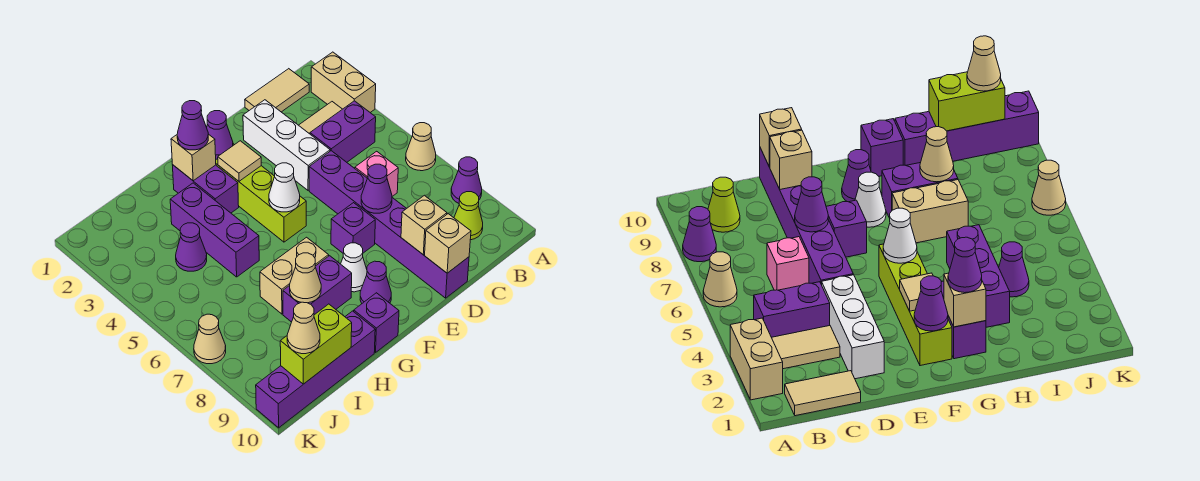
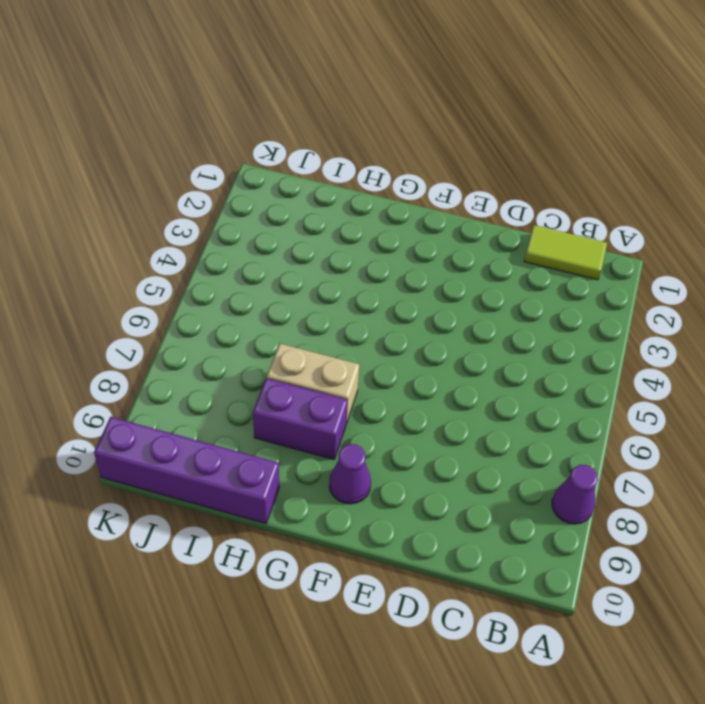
lime tile B1:C1 level 1 -> tan tile B1:C1 level 1
none -> tan brick A2:A3 level 1
none -> tan cone A6 level 1
none -> tan tile B3:C3 level 1
none -> purple brick B4:C4 level 1

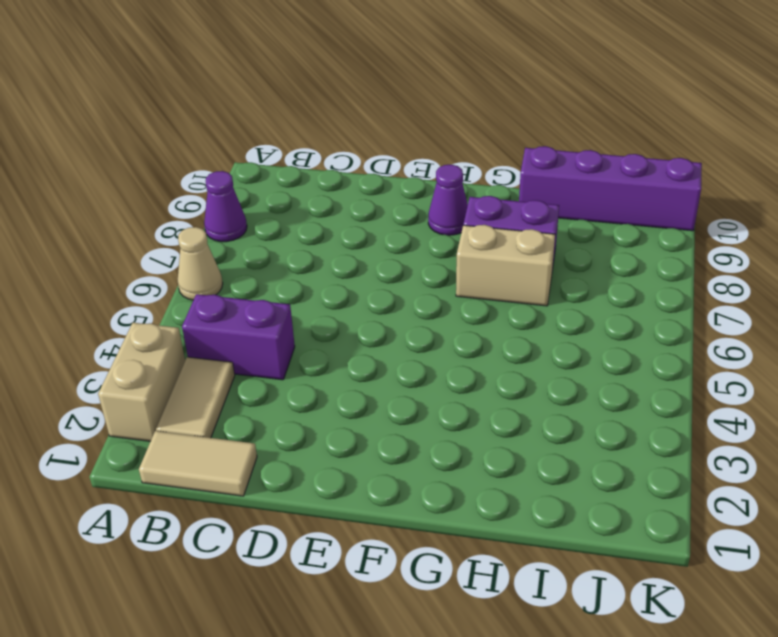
tan tile B2:B3 level 1 -> tan tile B3:C3 level 1
none -> lime cone B9 level 1
none -> pink brick C6 level 1
none -> white brick D2:D4 level 1
none -> purple brick D5:D10 level 1

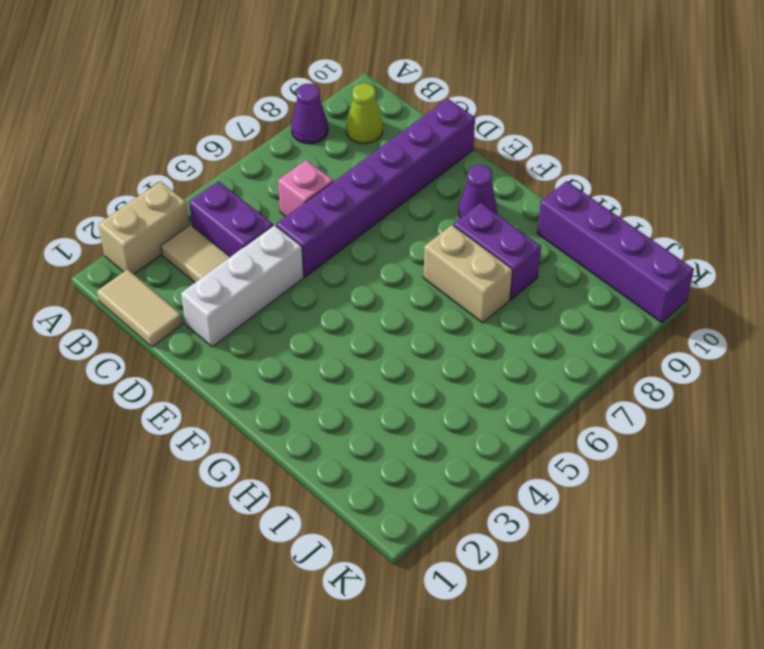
none -> tan cone A6 level 1
none -> purple brick E7 level 1
none -> lime brick F2:F5 level 1
none -> white cone F8 level 1

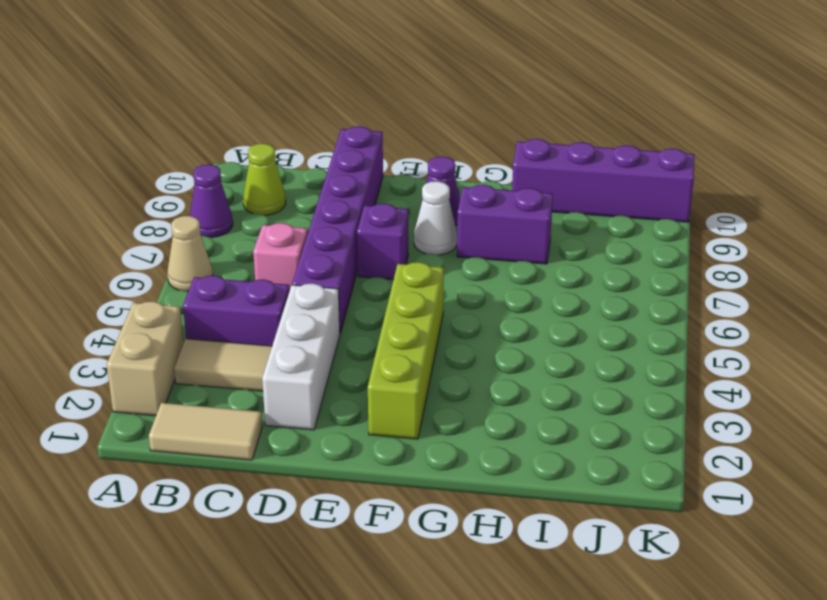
none -> purple brick G2:G3 level 1
none -> tan brick G7:H7 level 1
none -> purple brick G10 level 1
none -> purple brick H3:H5 level 1

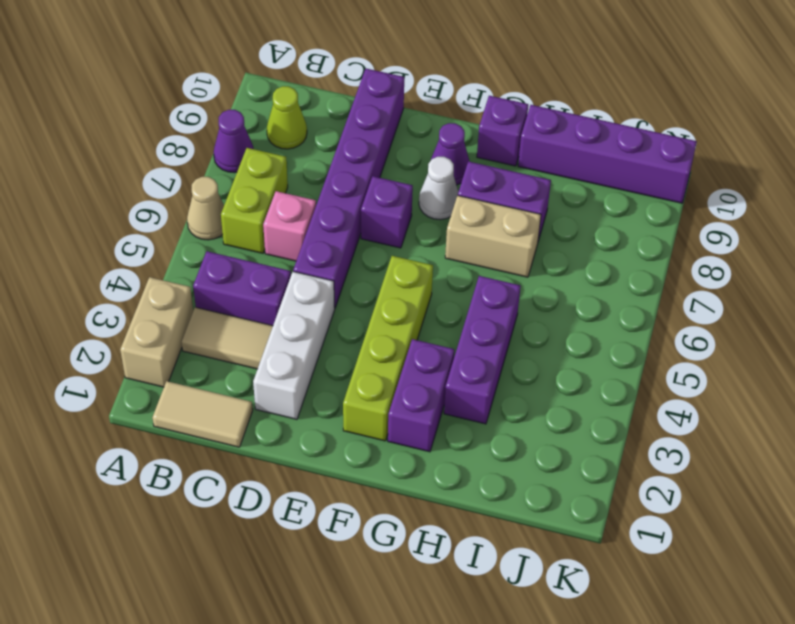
lime brick B6:B7 level 1 -> lime brick I10:J10 level 2
none -> purple cone I4 level 1
none -> tan cone K7 level 1
none -> purple cone D7 level 2
none -> tan brick D9 level 2

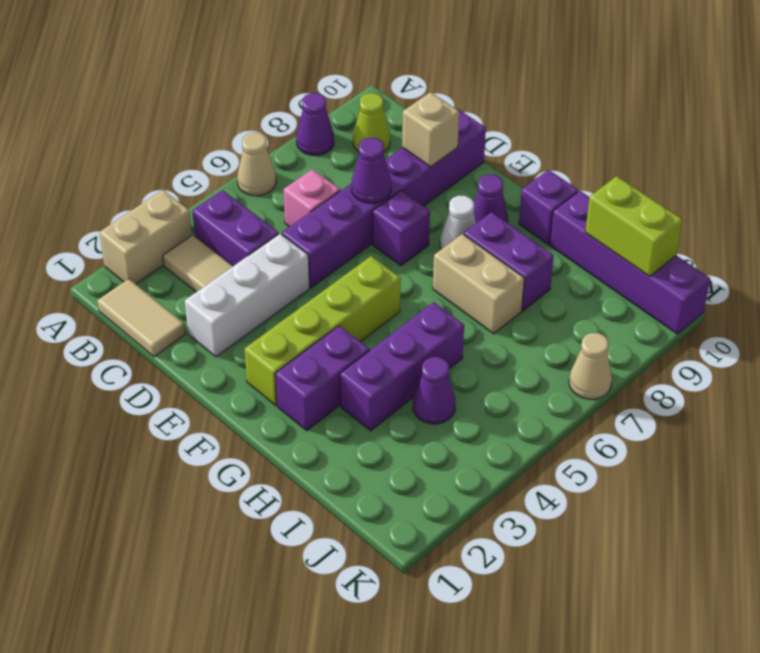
none -> tan brick D10 level 2
none -> purple cone F2 level 2
none -> tan tile F3 level 2
none -> white cone F5 level 2

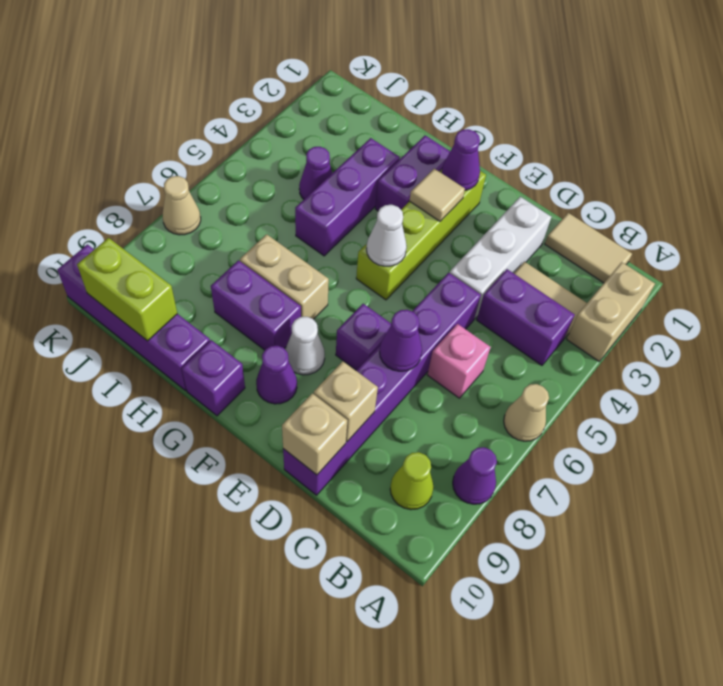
none -> tan brick G2 level 2
none -> tan cone H8 level 2
none -> purple cone G2 level 3
none -> tan cone J10 level 3

